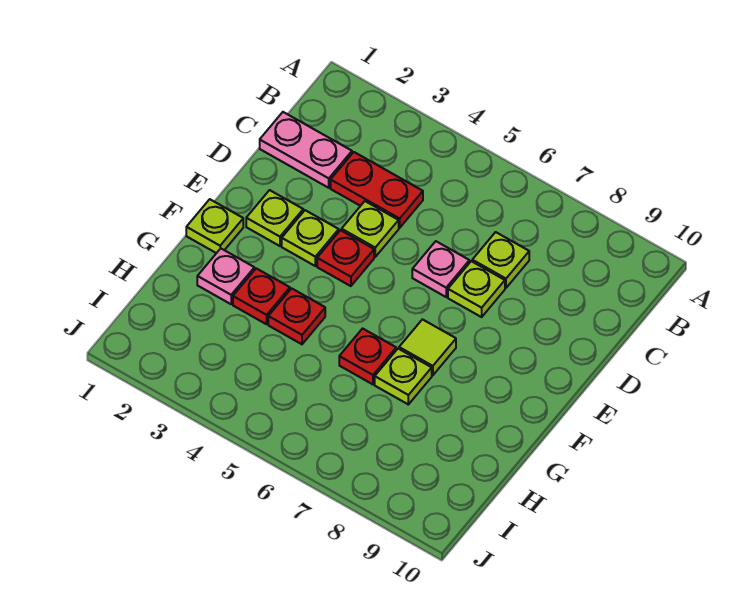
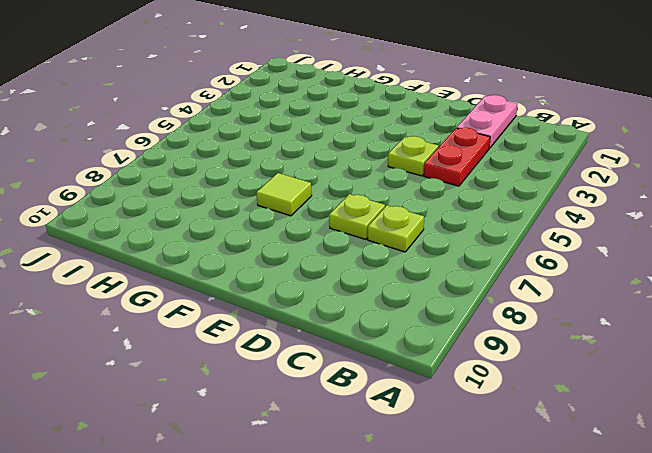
none -> pink plate D6 level 1
none -> lime plate E2 level 1
none -> lime plate E3 level 1

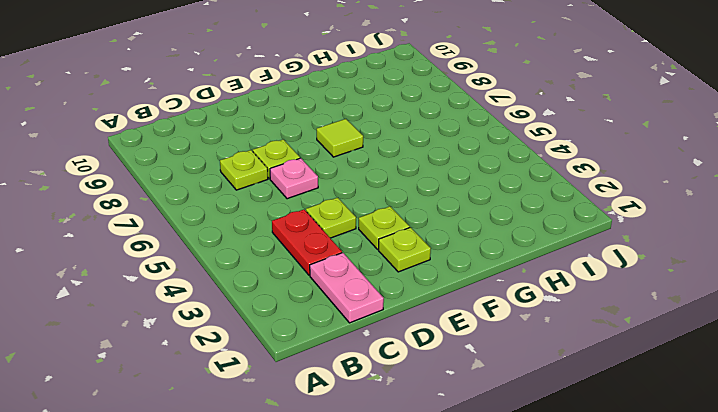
none -> red plate E4 level 1
none -> lime plate F1 level 1
none -> pink plate G2 level 1

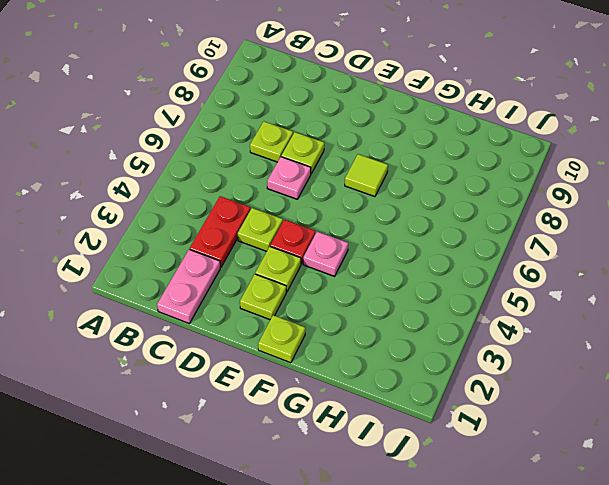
pink plate F4 level 1 -> pink plate G2 level 1
none -> red plate G3 level 1
none -> red plate G4 level 1
none -> red plate G6 level 1

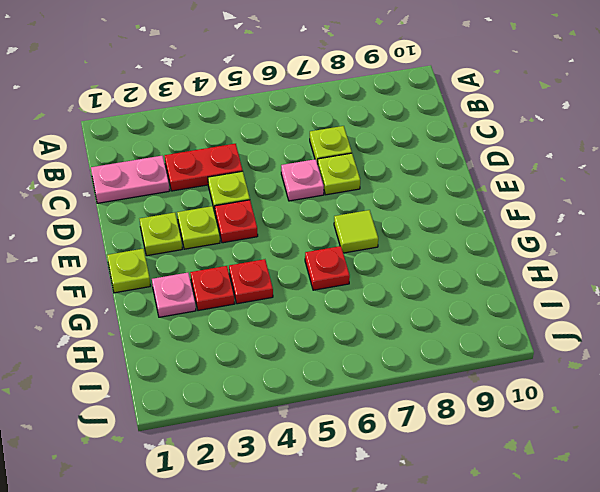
none -> lime plate G7 level 1

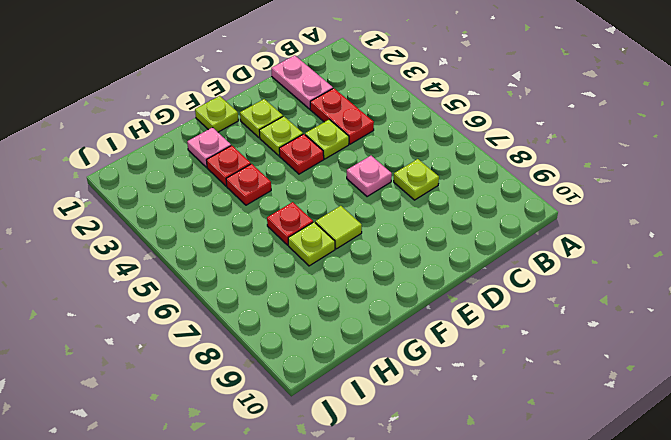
none -> lime plate D7 level 1

